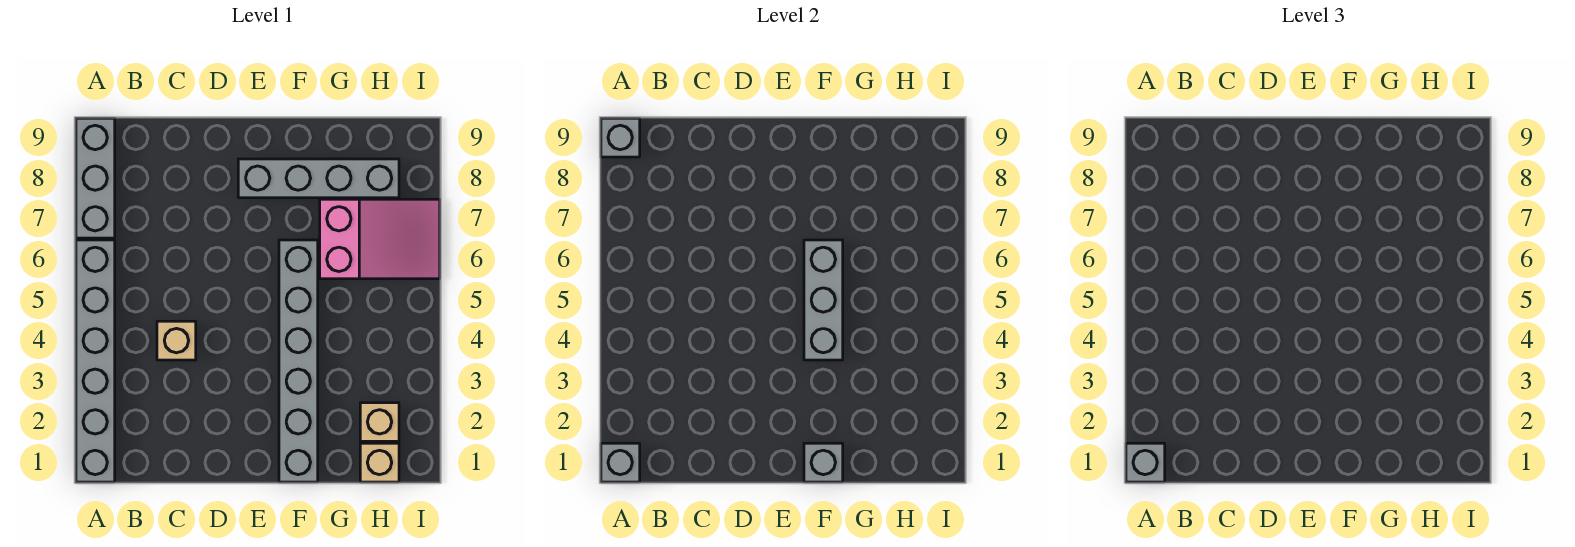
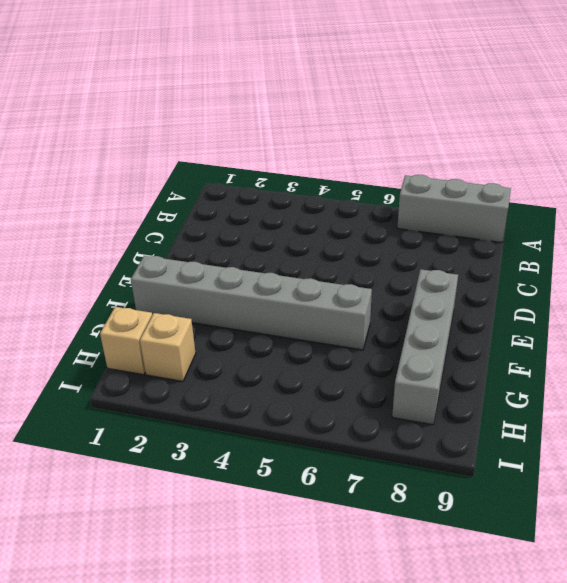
none -> grey brick A1:A6 level 1
none -> tan brick C4 level 1
none -> pink slope G6:I7 level 1 top G

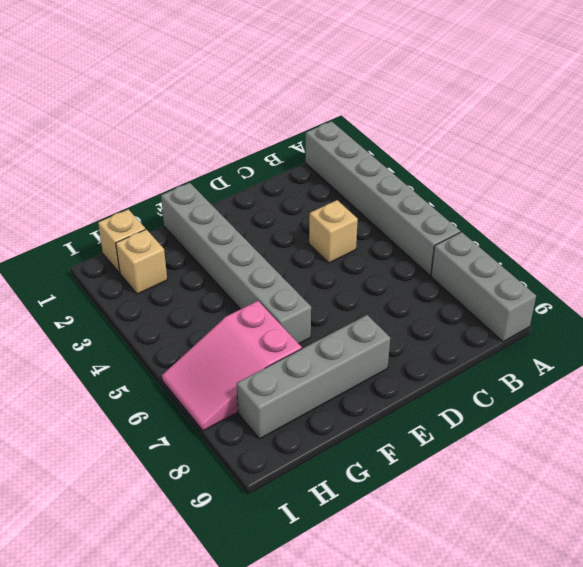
none -> grey brick A1 level 2
none -> grey brick A9 level 2
none -> grey brick F1 level 2

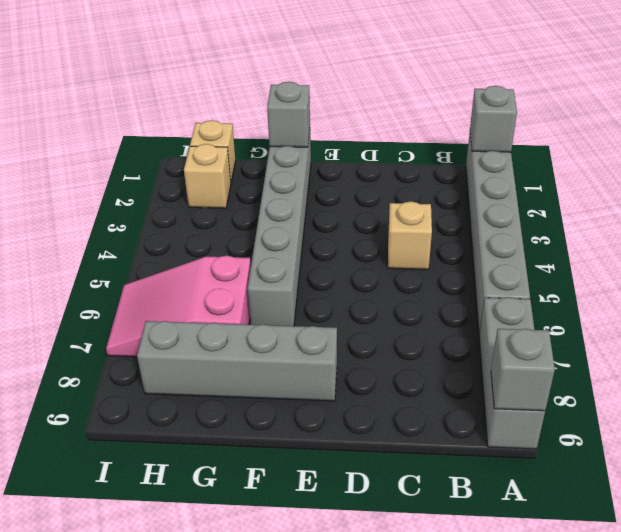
none -> grey brick F4:F6 level 2
none -> grey brick A1 level 3

